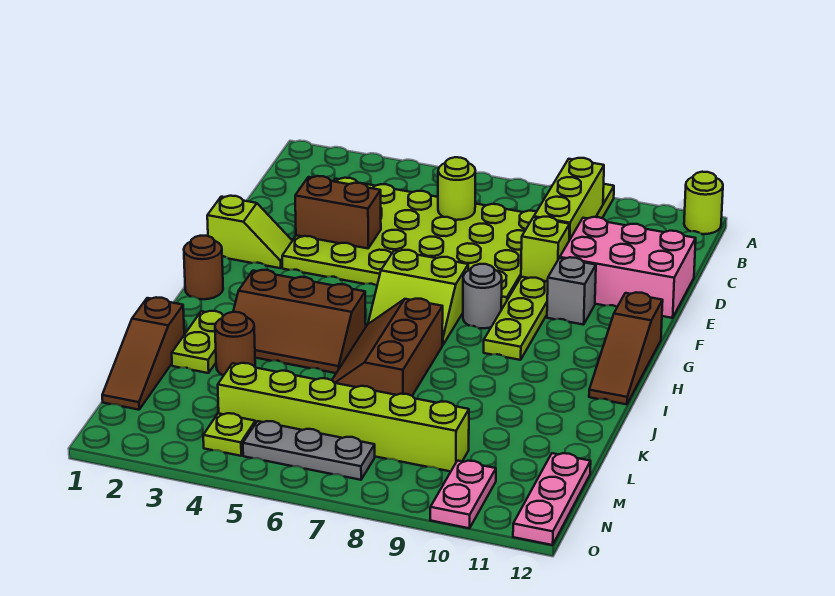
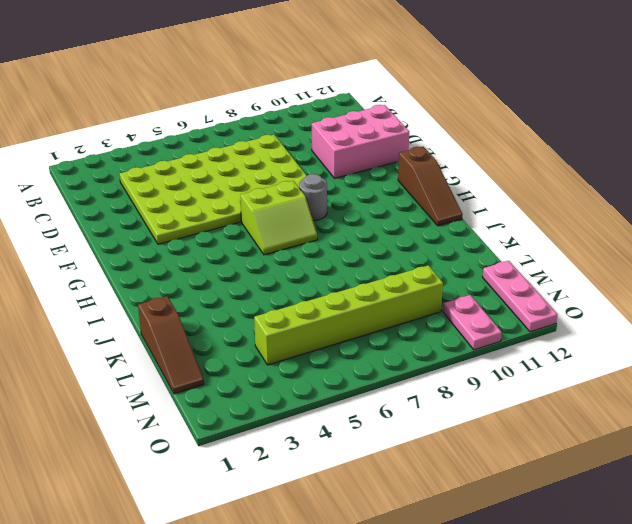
none -> lime plate A9:H9 level 1
none -> lime round brick A12 level 1
none -> lime slope F1:F2 level 1 top 1

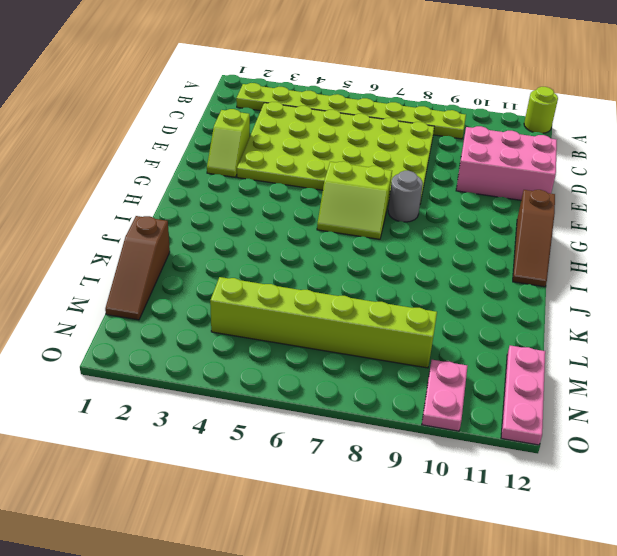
lime plate B2:B9 level 1 -> lime plate A9:H9 level 1
lime slope E2:F2 level 1 top E -> lime slope F1:F2 level 1 top 1
none -> grey brick F10 level 1
none -> brown round brick H1 level 1
none -> brown slope I3:J5 level 1 top I

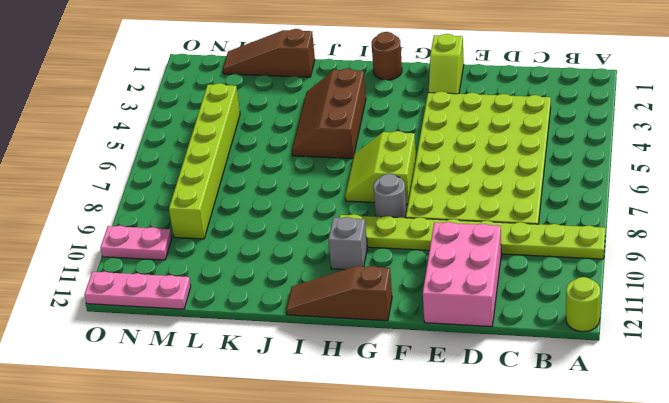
grey brick H10 level 1 -> grey brick F10 level 1
none -> brown slope I6:K7 level 1 top 7
none -> lime plate J2:K2 level 1
none -> brown round brick K3 level 1

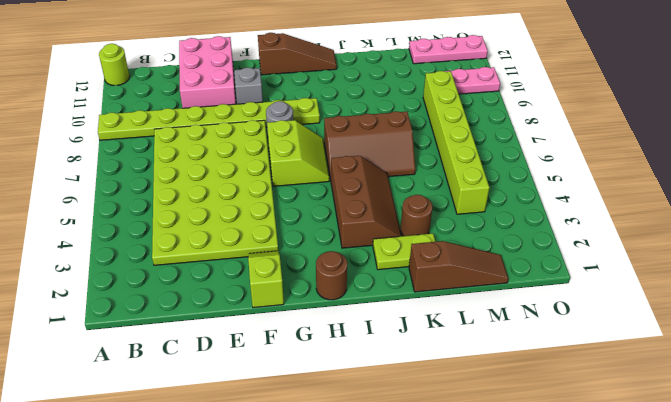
none -> lime plate N4 level 1
none -> grey plate N5:N7 level 1
none -> lime brick B9:D9 level 2

